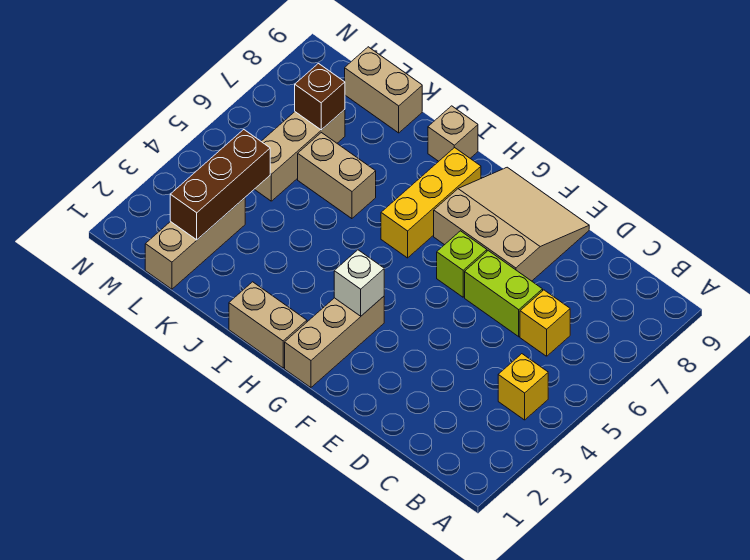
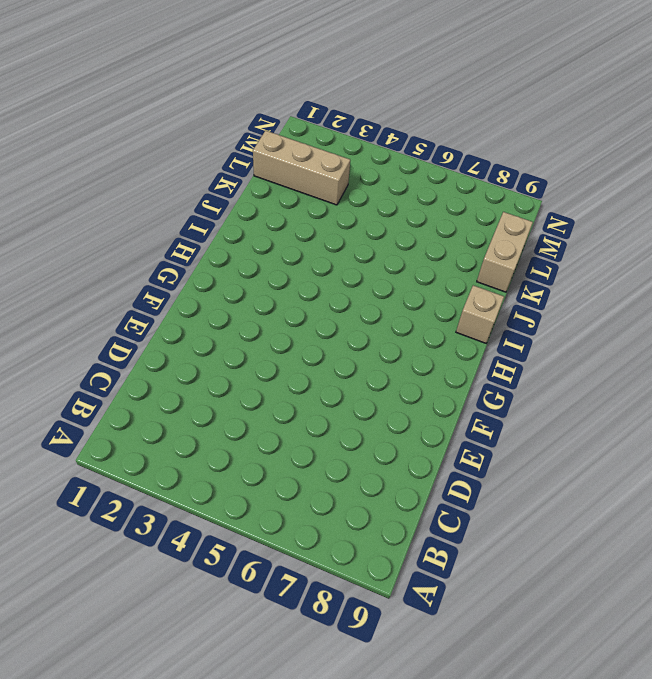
none -> yellow brick B4 level 1
none -> yellow brick C6 level 1
none -> lime brick D6:E6 level 1

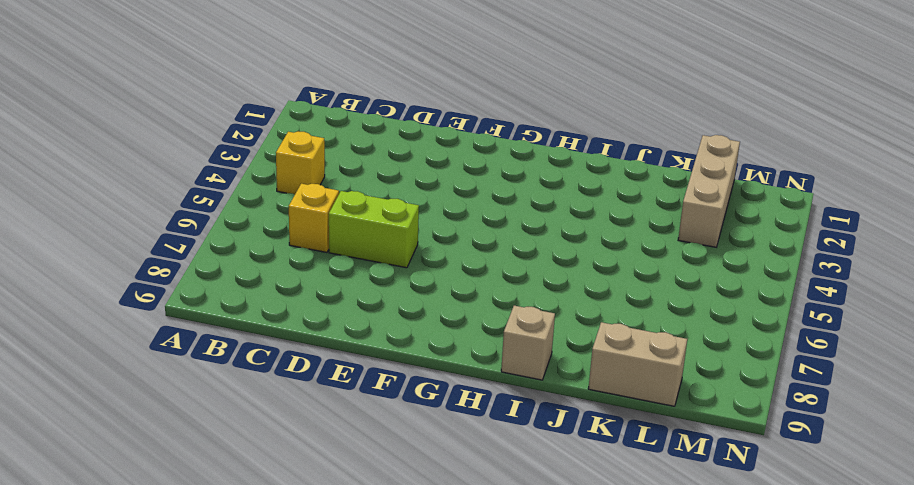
none -> tan slope E7:G9 level 1 top 7
none -> lime brick F6 level 1
none -> tan brick G1:G3 level 1

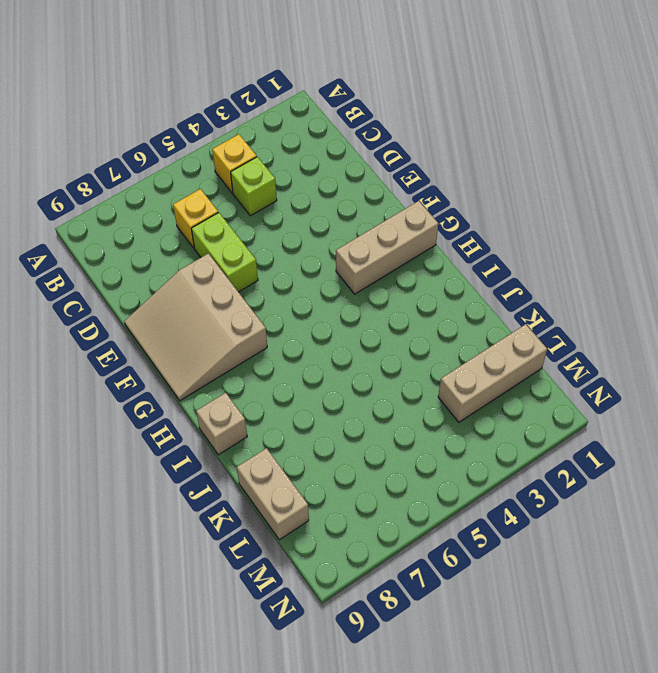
lime brick C4 level 1 -> lime brick F6 level 1
none -> tan brick H1:I1 level 1
none -> yellow brick H6:H8 level 1
none -> tan brick J6:K6 level 1

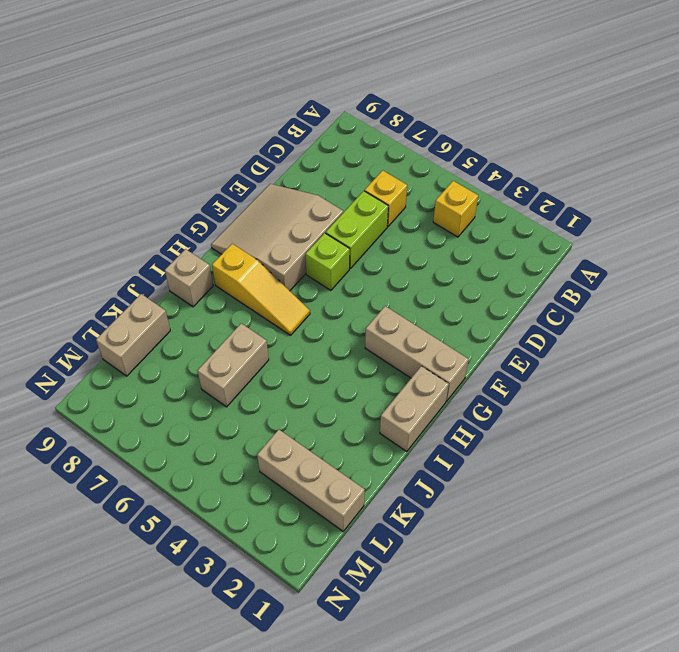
yellow slope H6:H8 level 1 top 8 -> yellow brick H6:H8 level 1
none -> tan brick L5:L7 level 1
none -> white brick G3 level 2
none -> brown brick L2:L4 level 2

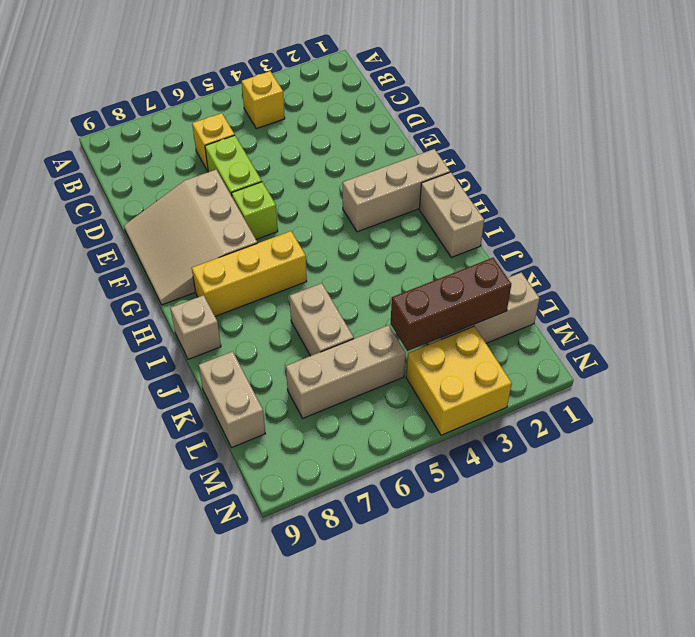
yellow brick M3:N4 level 1 -> none
none -> white brick G3 level 2
none -> brown brick L7 level 2

